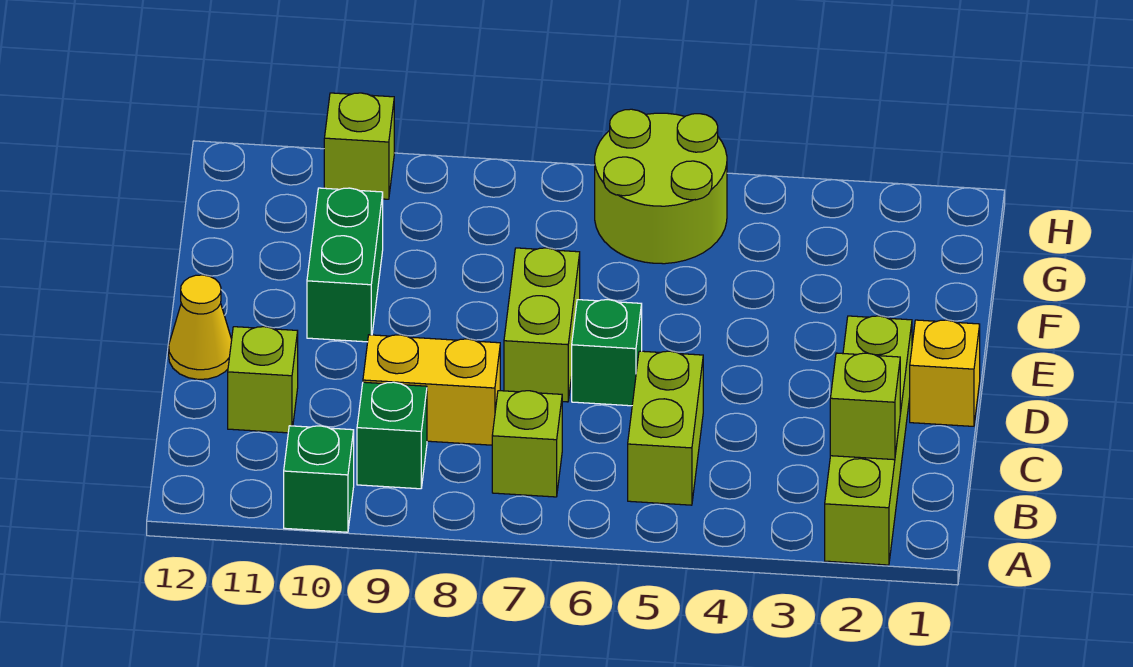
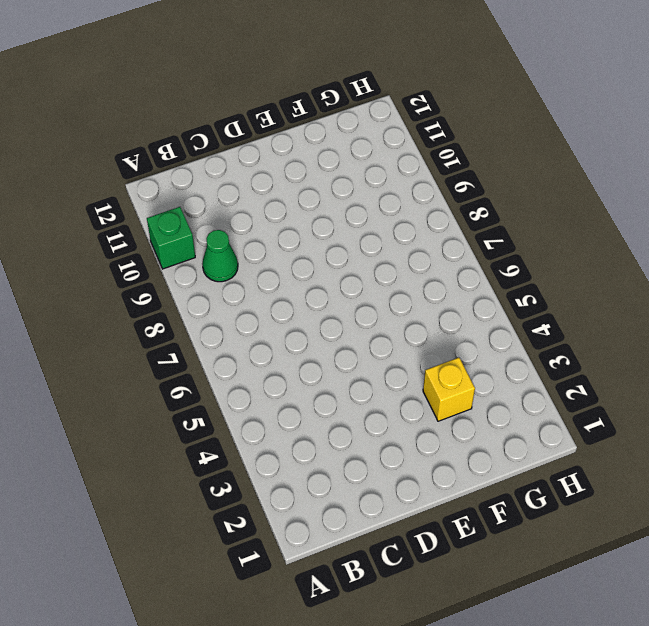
green cone B9 level 1 -> green brick B9 level 1
yellow brick F3 level 1 -> yellow brick D1 level 1
none -> lime brick A2:D2 level 1
none -> lime brick B5:C5 level 1
none -> lime brick B7 level 1

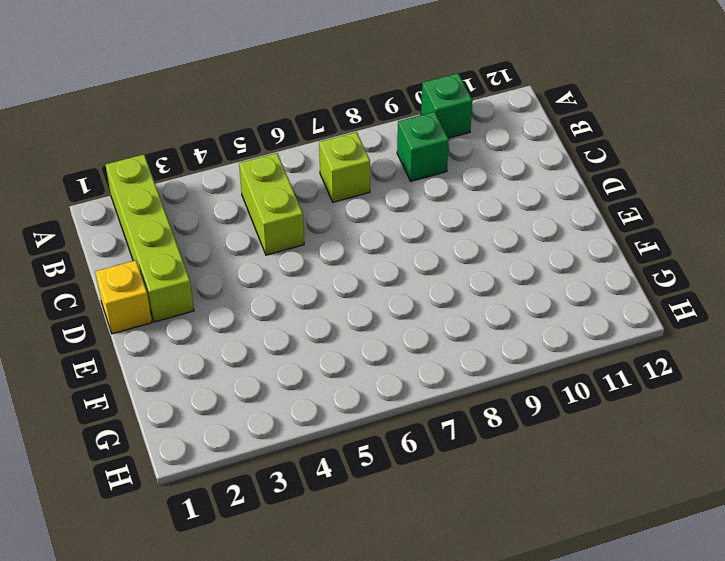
none -> yellow brick C8:C9 level 1
none -> lime brick C11 level 1
none -> green brick D6 level 1

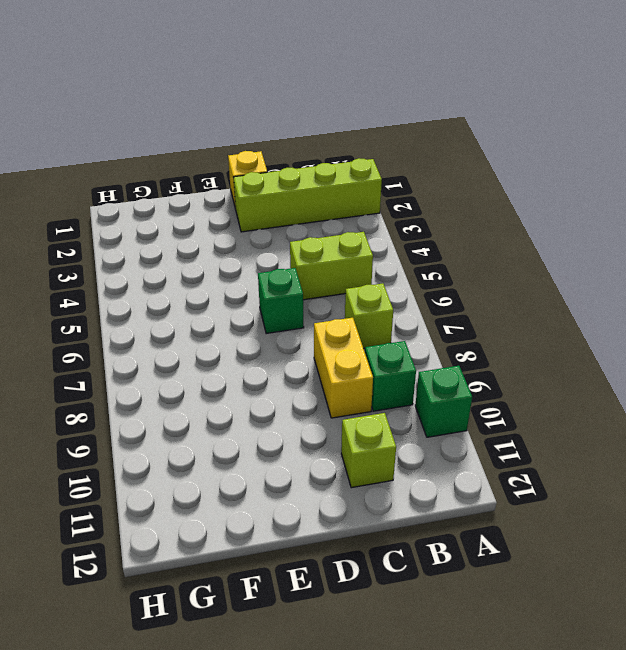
none -> lime brick D7:E7 level 1
none -> yellow cone D12 level 1
none -> green brick E10:F10 level 1

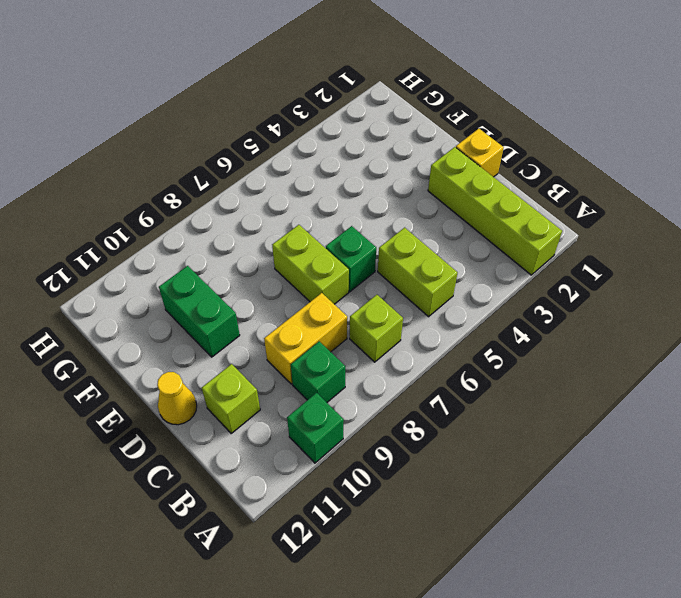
none -> lime round brick G5:H6 level 1
none -> lime brick H10 level 1
none -> lime brick B2 level 2

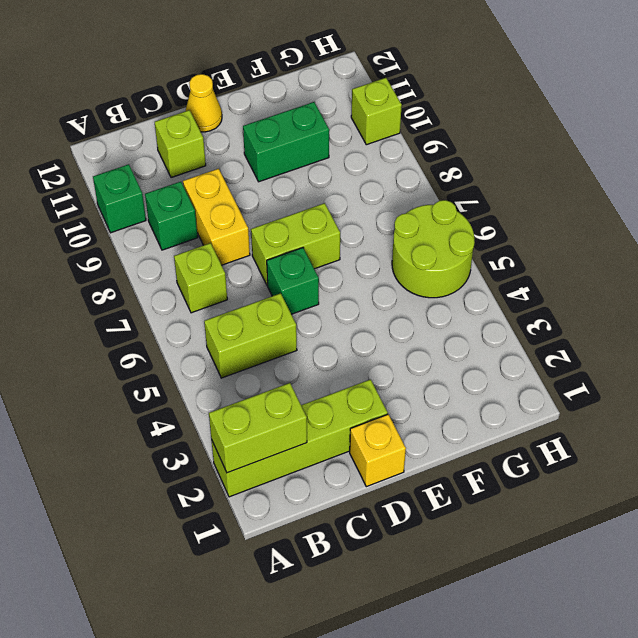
lime brick A2:B2 level 2 -> lime brick B2 level 2

